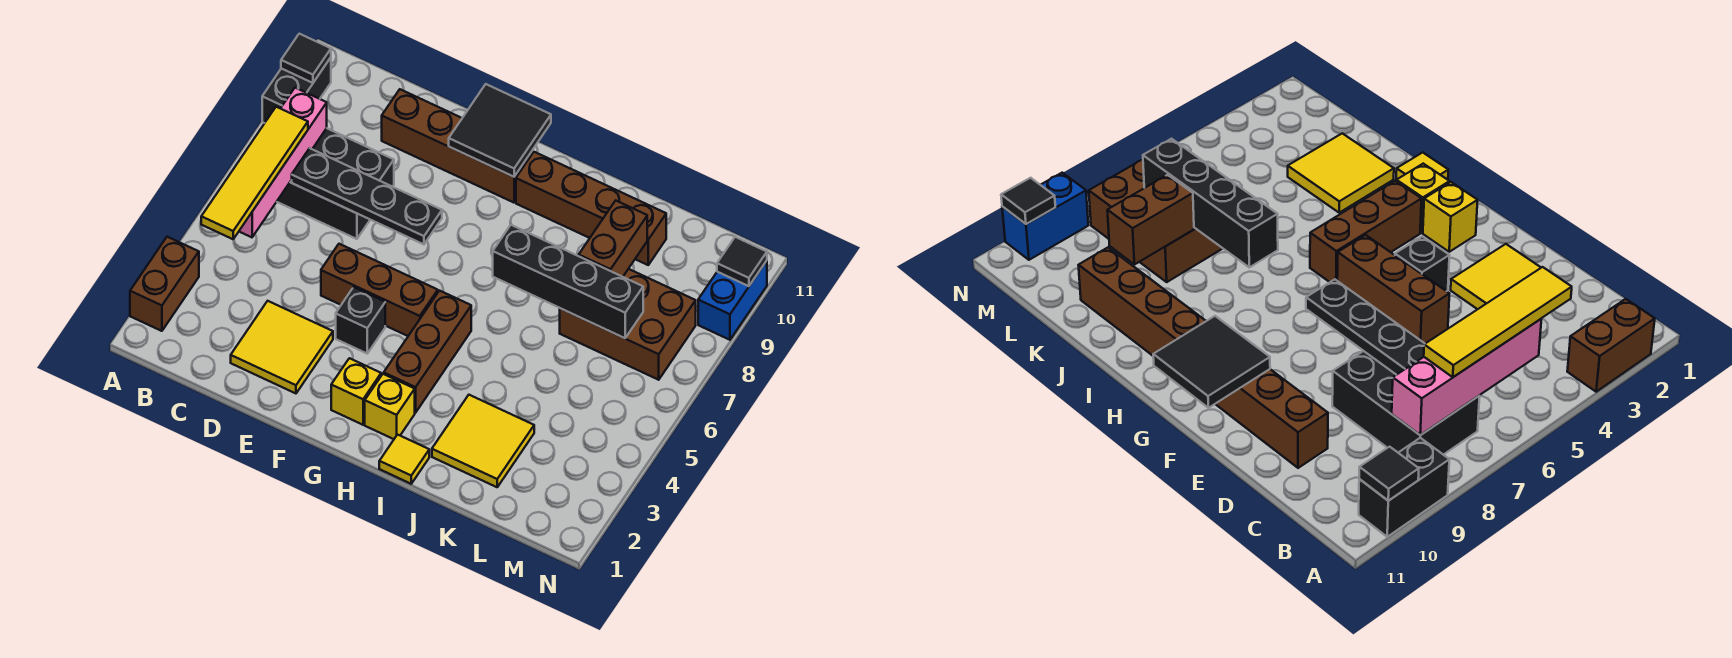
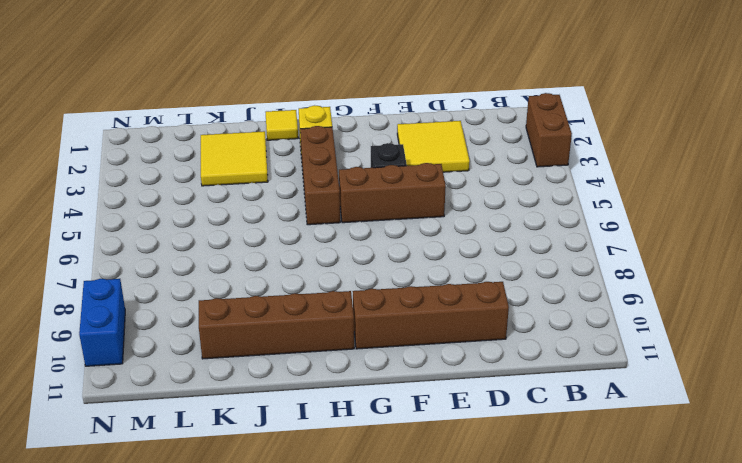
none -> black brick A9:A10 level 1
none -> black brick B7:D8 level 1
none -> yellow brick G2 level 1

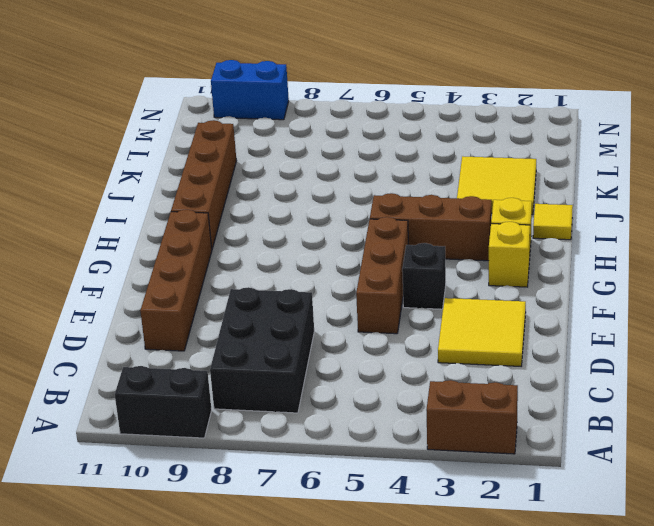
none -> brown brick K7:M8 level 1
none -> black tile A10 level 2
none -> pink brick B5:B8 level 2

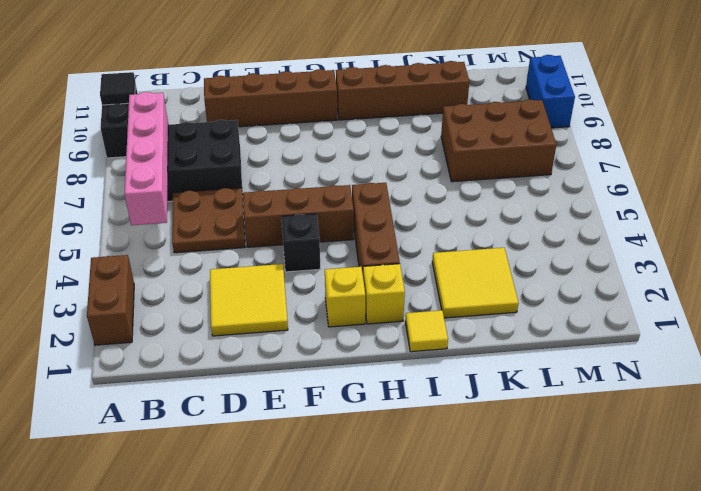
brown plate C5:D6 level 1 -> none
none -> black plate C7:F7 level 2
none -> black tile F10:G11 level 2
none -> black brick I7:L7 level 2

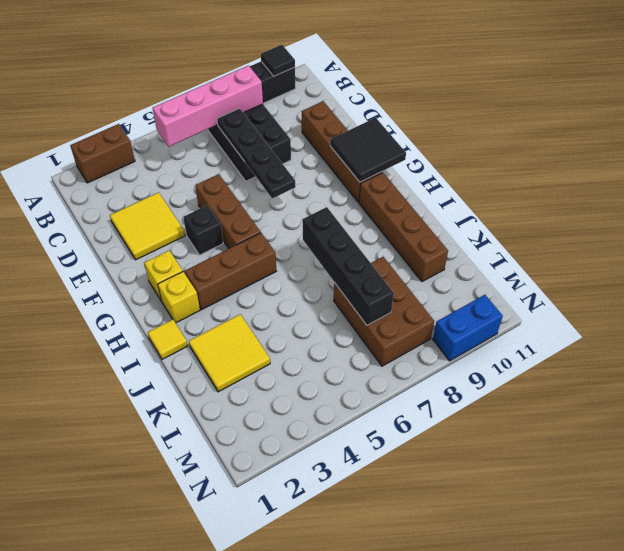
none -> brown brick K8:K9 level 2
none -> black tile N10 level 2
none -> yellow tile B4:B7 level 3

